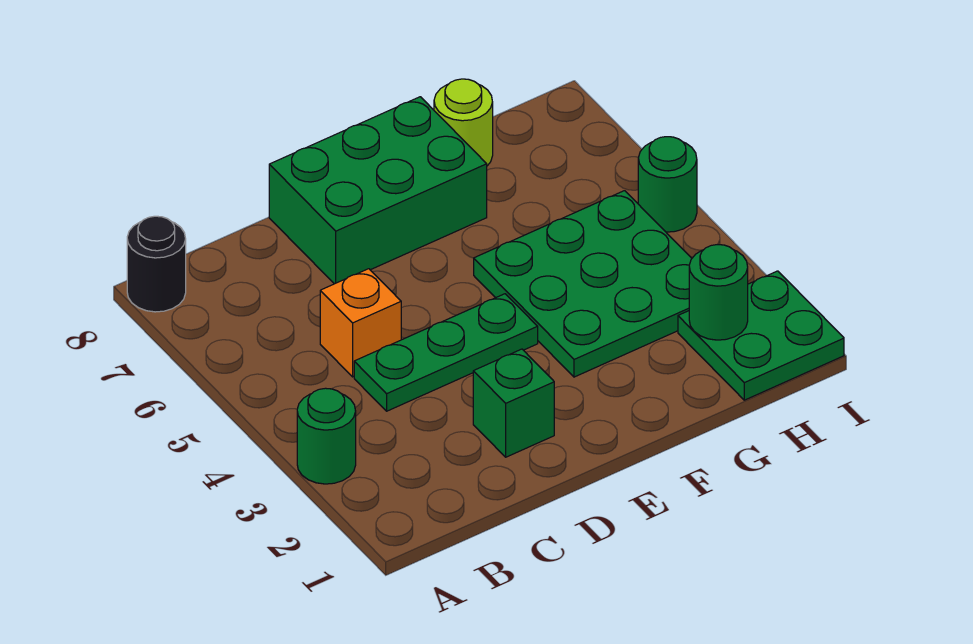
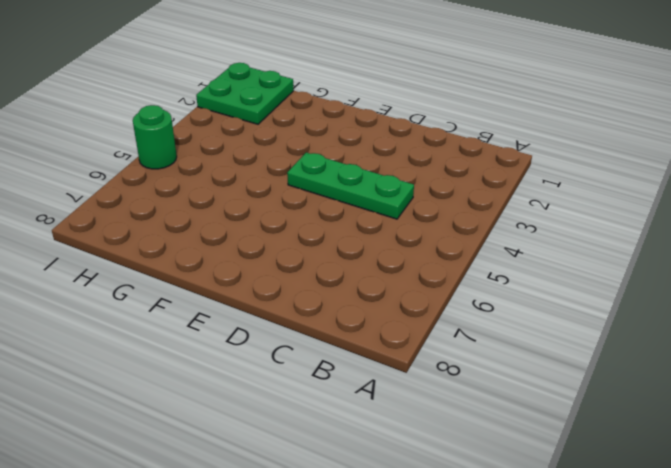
none -> green round brick A3 level 1
none -> black round brick A8 level 1

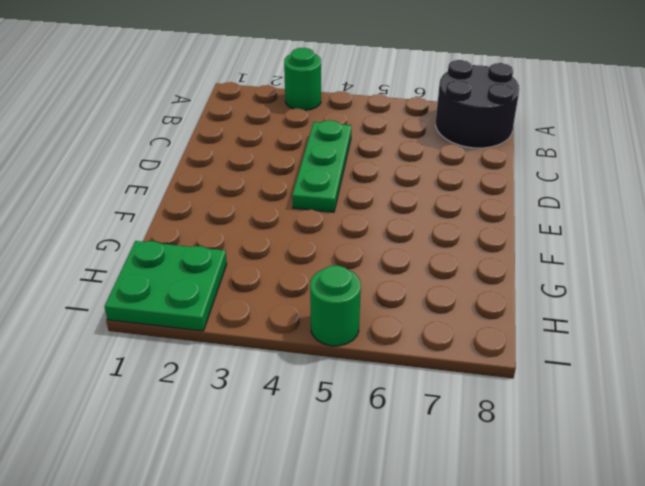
black round brick A7:B8 level 1 -> black round brick A8 level 1
none -> orange brick C5 level 1
none -> green brick D2 level 1

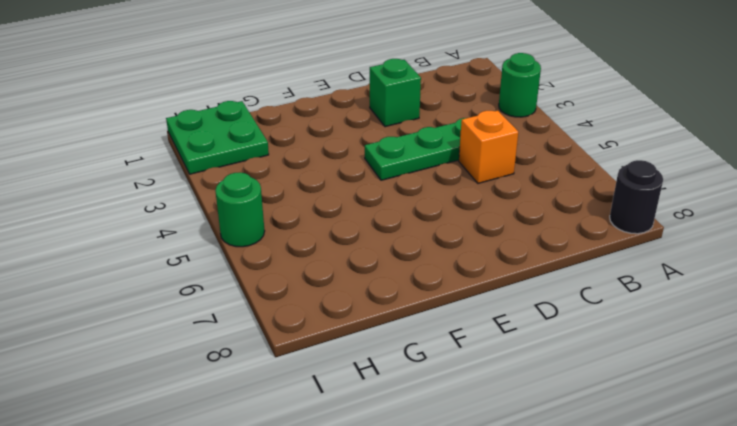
none -> green brick D7:F8 level 1
none -> green plate F3:H5 level 1

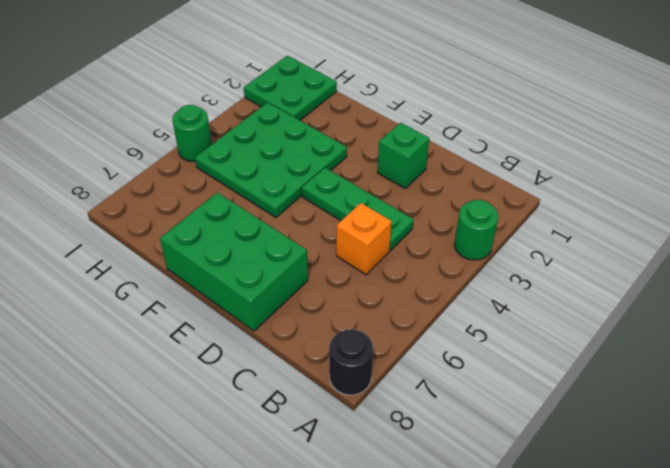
none -> lime round brick G8 level 1
none -> green round brick H2 level 2

